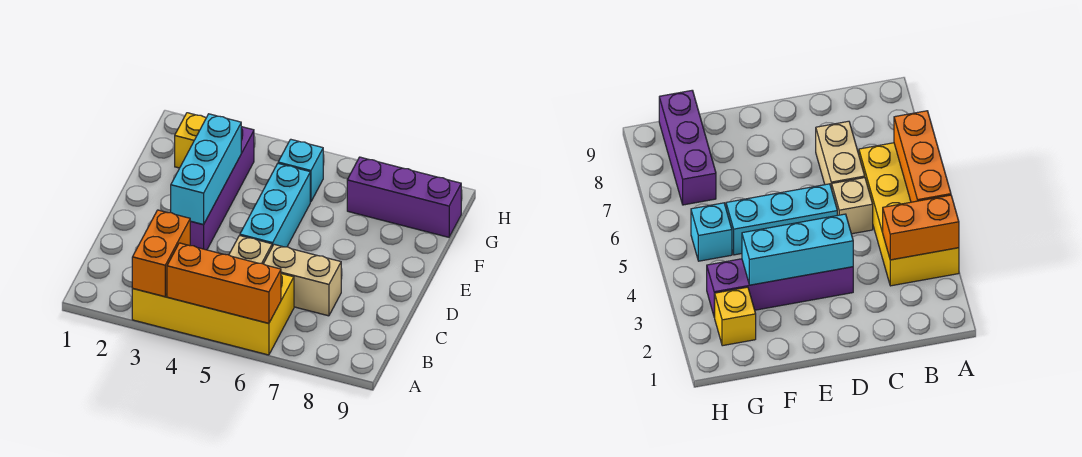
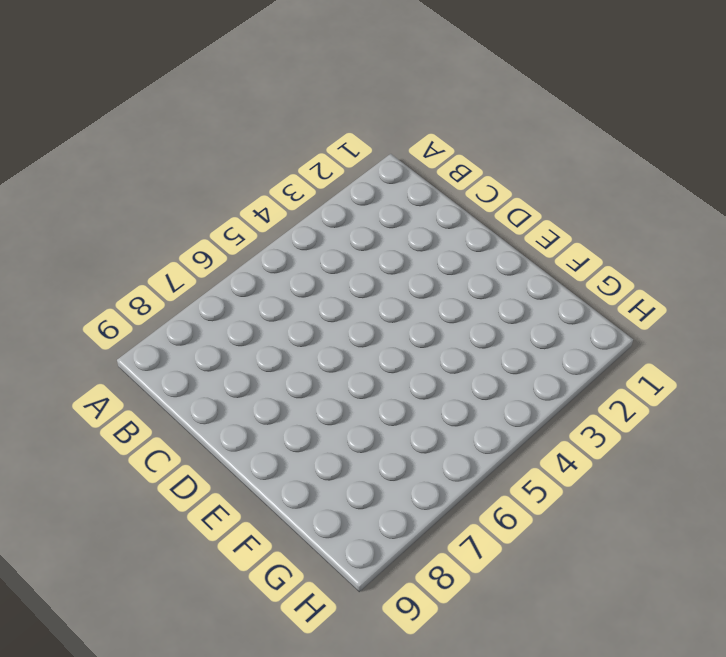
none -> yellow brick A3:B6 level 1
none -> tan brick C5 level 1

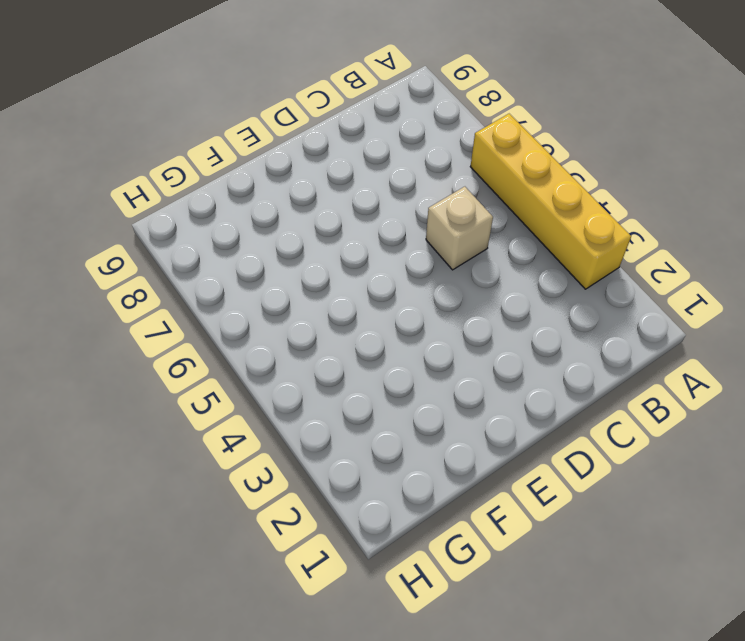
yellow brick A3:A6 level 1 -> yellow brick A3:B6 level 1
none -> tan brick C6:C7 level 1
none -> purple brick D3:G3 level 1

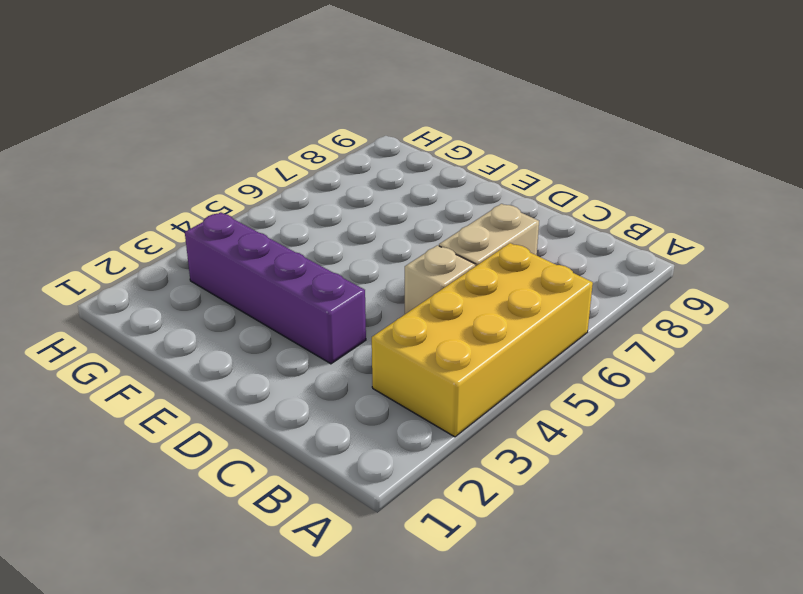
none -> cyan brick D5:F5 level 1
none -> yellow brick G2 level 1

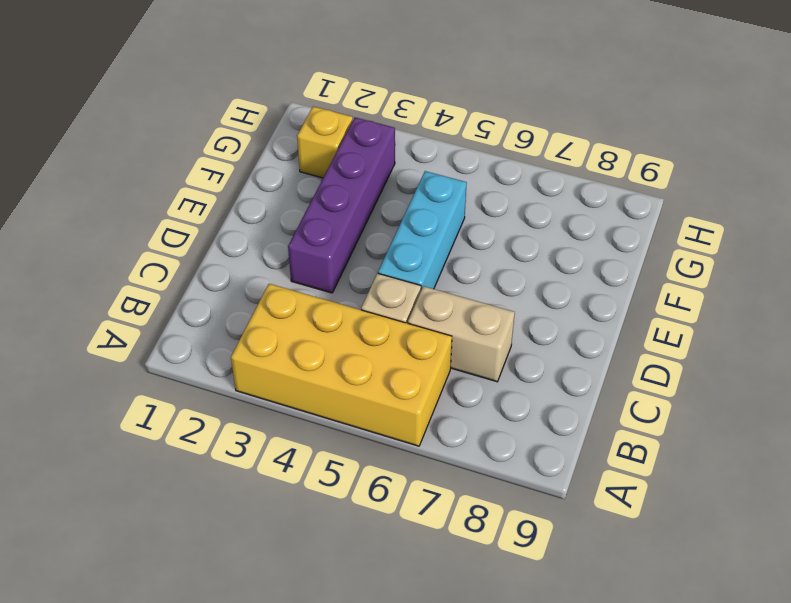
none -> cyan brick G5 level 1
none -> purple brick G7:G9 level 1

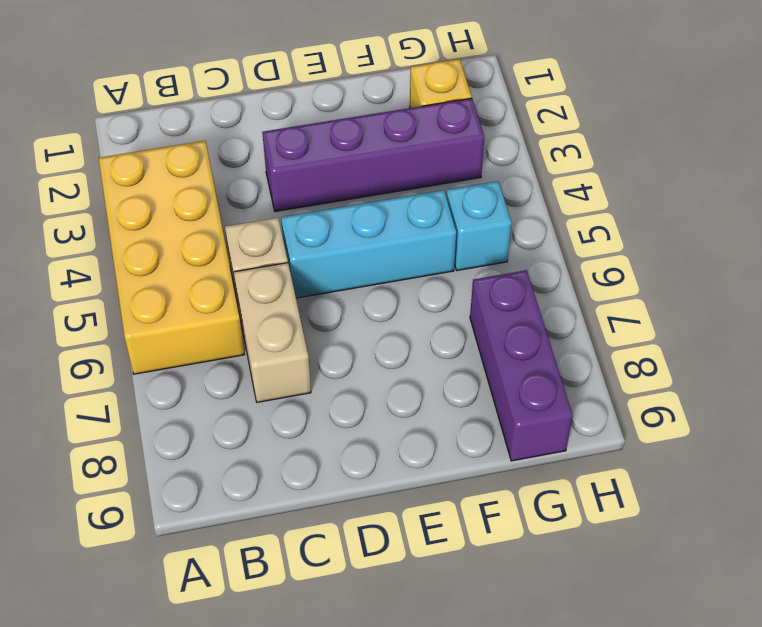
none -> orange brick A3:B3 level 2
none -> orange brick A4:A6 level 2

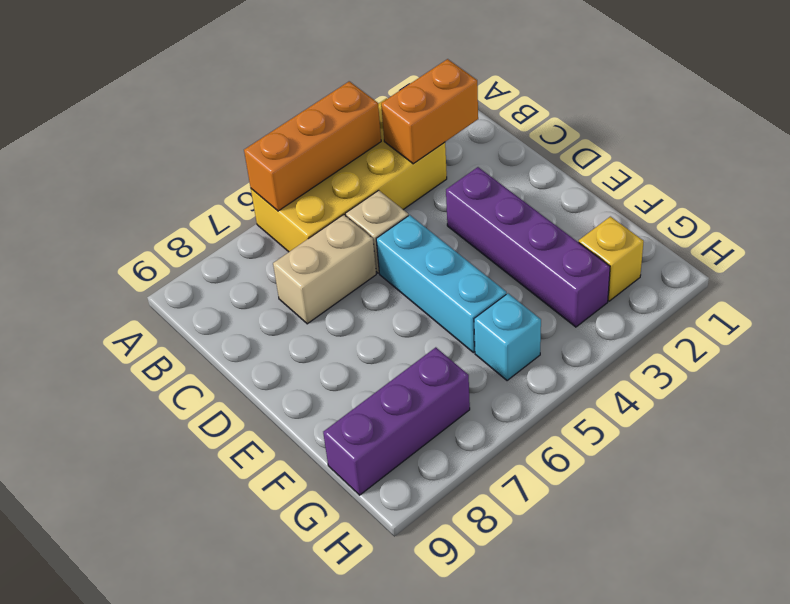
orange brick B2:B3 level 2 -> orange brick A3:B3 level 2
none -> cyan brick D3:F3 level 2

